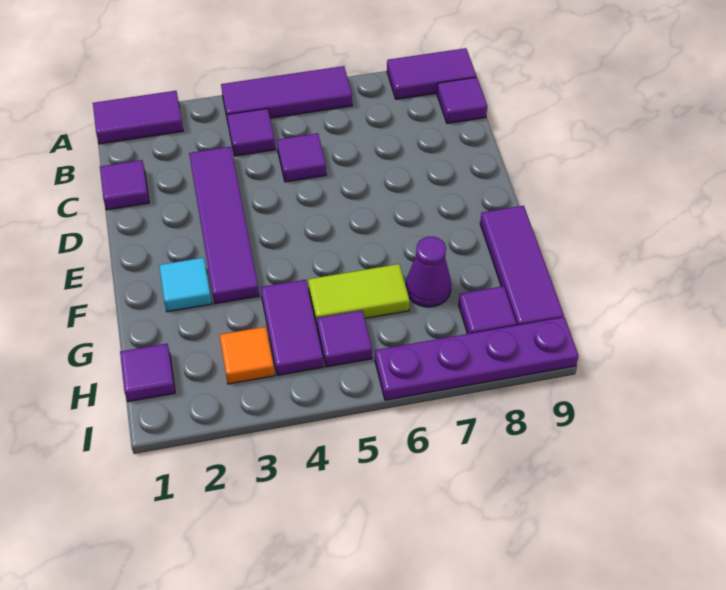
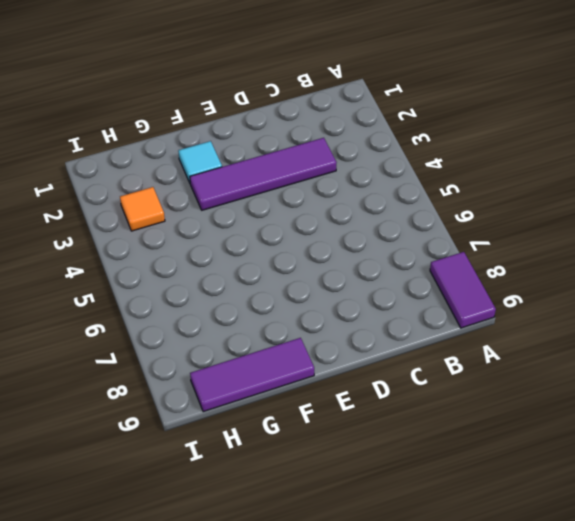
none -> purple tile A1:A2 level 1
none -> purple tile A4:A6 level 1
none -> purple tile B4 level 1

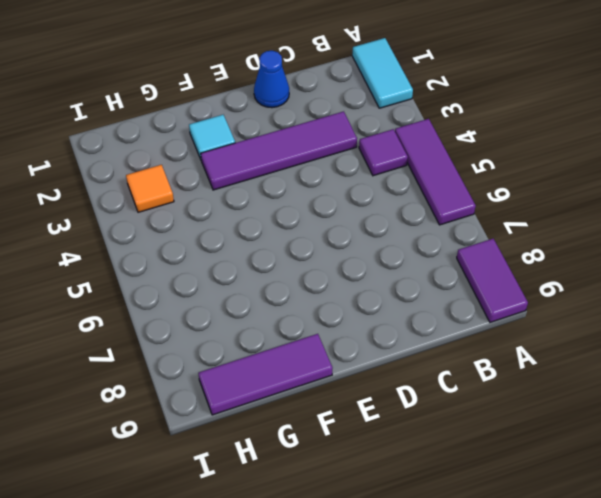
cyan tile A1:A2 level 1 -> purple tile A1:A2 level 1
blue cone D1 level 1 -> none
none -> purple tile B9 level 1
none -> purple tile C1 level 1
none -> purple tile C5 level 1

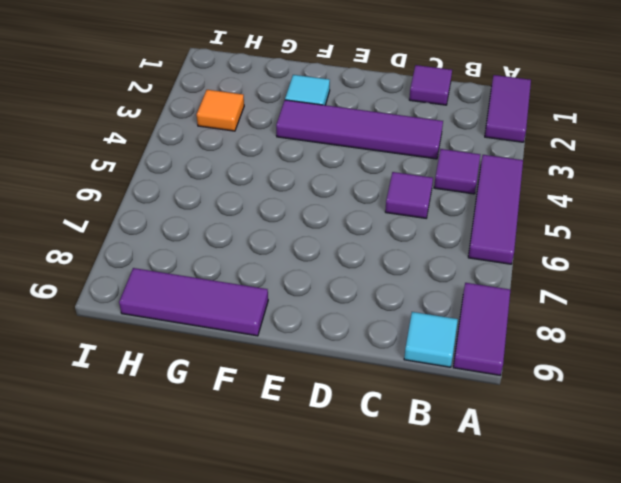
cyan tile B9 level 1 -> purple tile B9 level 1
none -> purple tile G4:H4 level 1
none -> lime tile G5:G6 level 1
none -> purple cone G7 level 1

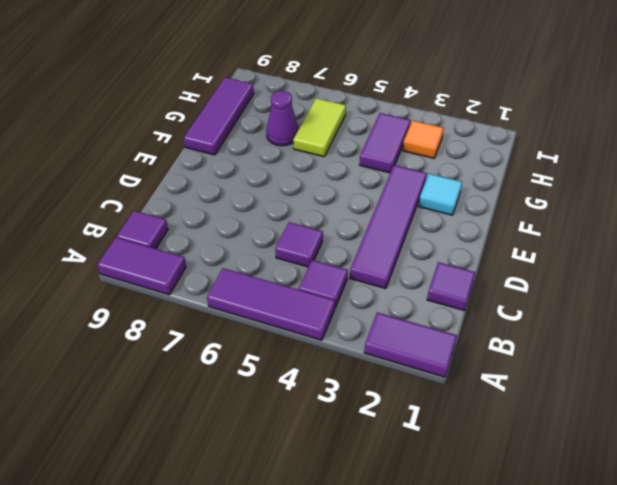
lime tile G6:H6 level 1 -> lime tile G5:G6 level 1
none -> purple tile H1 level 1
none -> purple tile H5 level 1
none -> purple tile H8 level 1

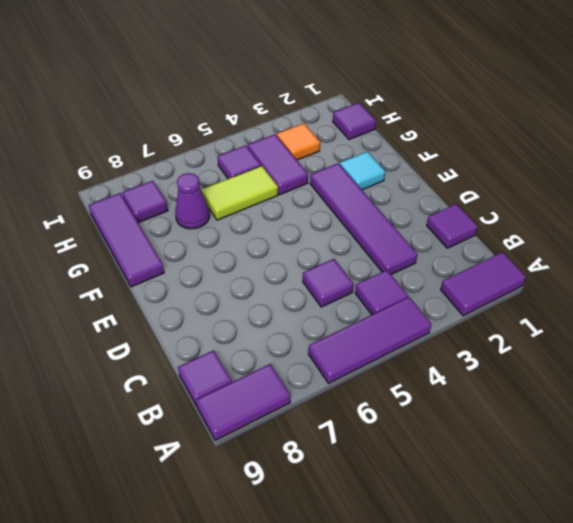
none -> purple plate I6:I9 level 1

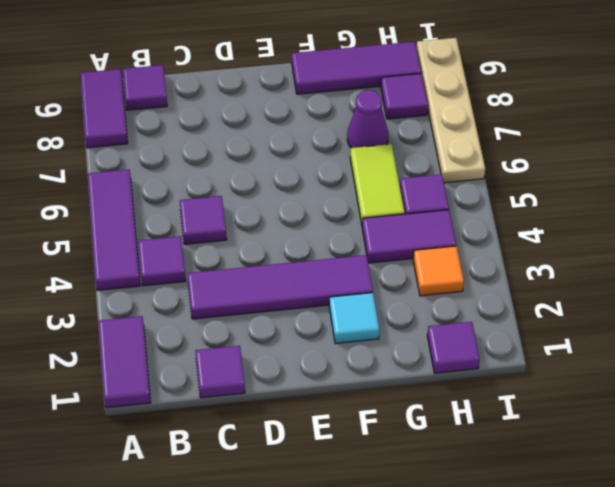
tan plate I6:I9 level 1 -> purple plate I6:I9 level 1

